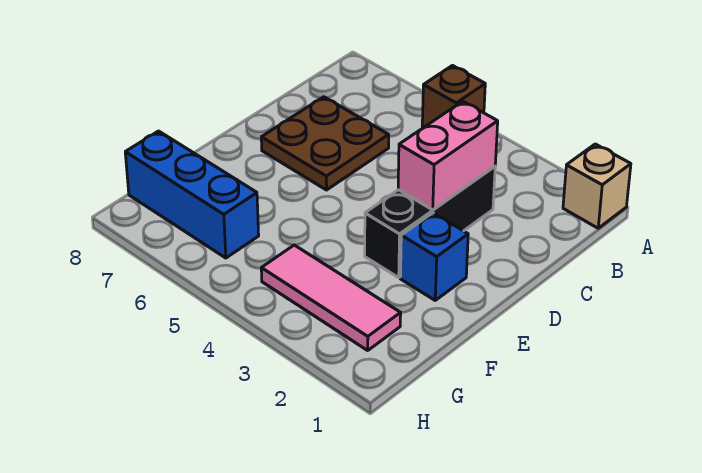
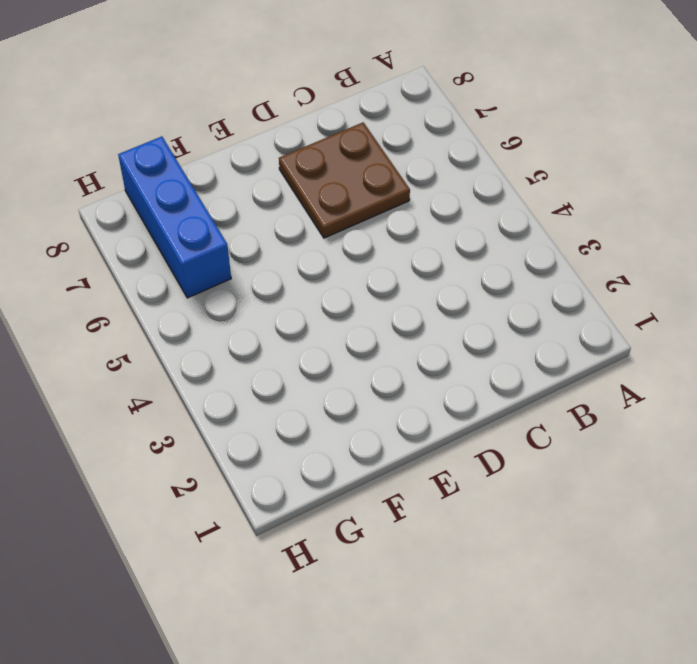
none -> tan brick A1 level 1
none -> brown brick A5 level 1

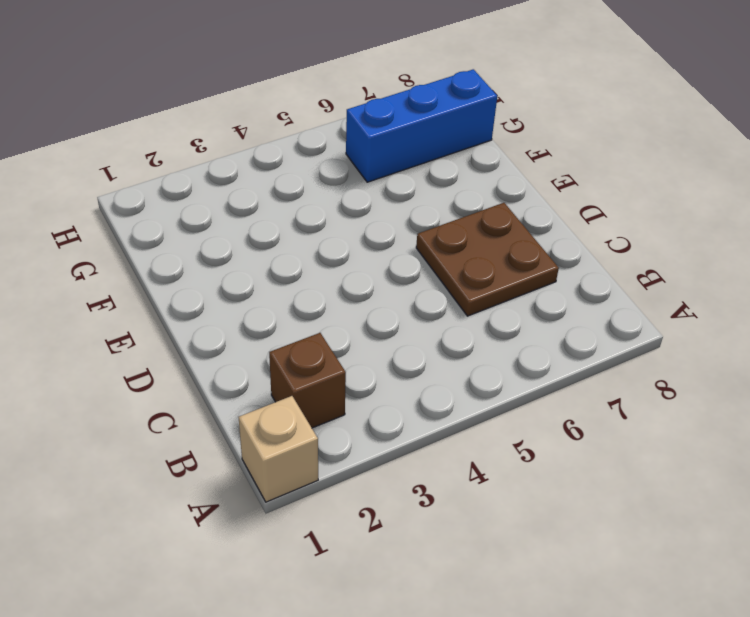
brown brick B2 level 1 -> brown brick A5 level 1
none -> black brick C3:E3 level 1
none -> blue brick E2 level 1

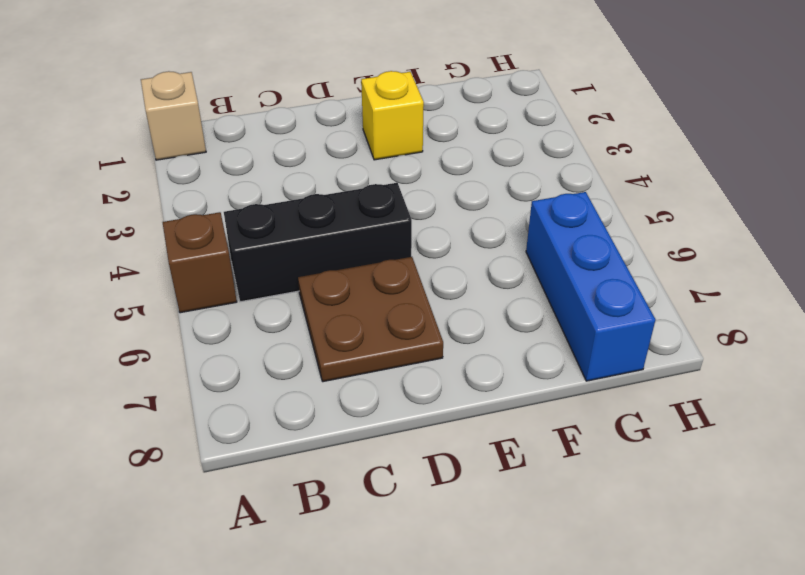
black brick B5:D5 level 1 -> black brick C3:E3 level 1
yellow brick E2 level 1 -> blue brick E2 level 1
none -> pink tile G2:G4 level 1
none -> pink brick C3:D3 level 2

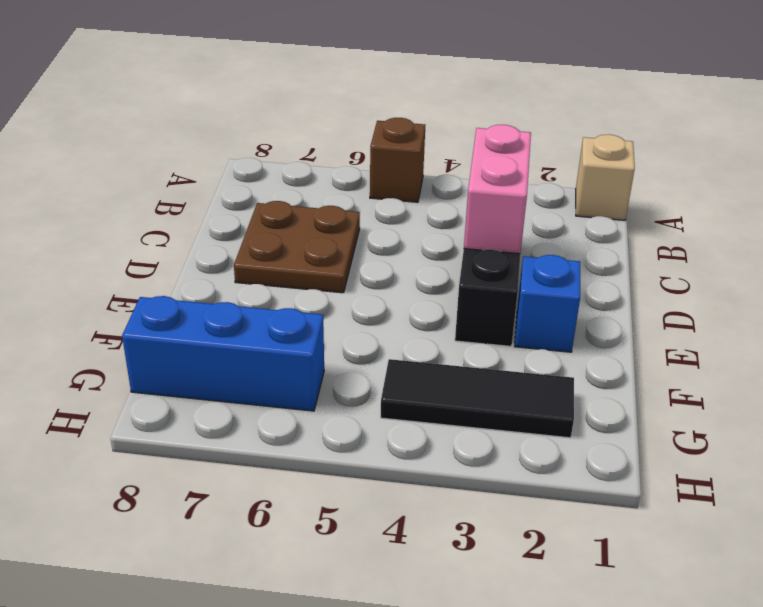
black tile G2:G4 level 1 -> pink tile G2:G4 level 1

